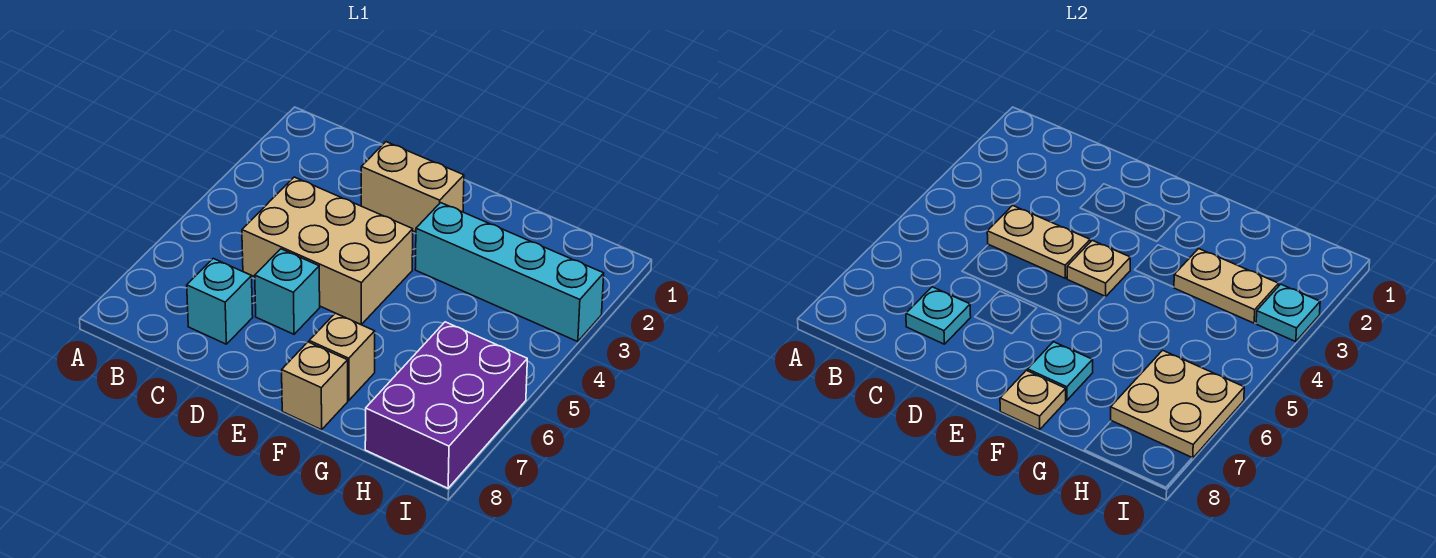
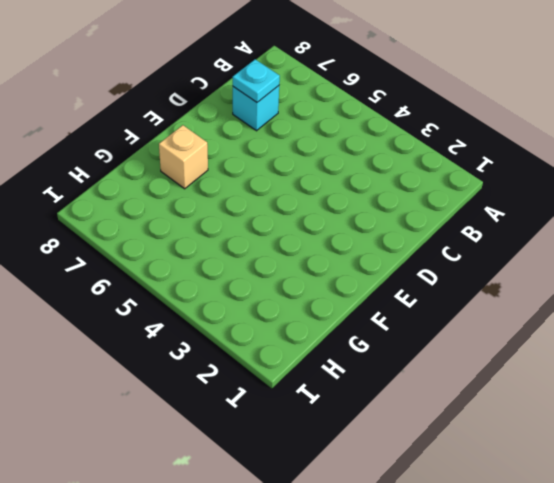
none -> tan brick C4:E5 level 1
none -> tan brick D2:E2 level 1
none -> cyan brick D6 level 1

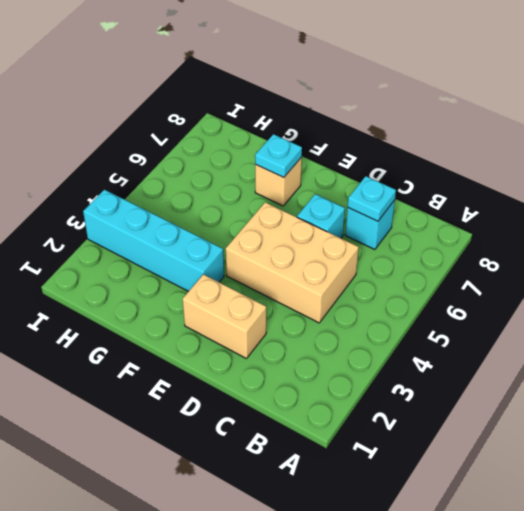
none -> tan brick F8 level 1
none -> purple brick H6:I8 level 1
none -> tan plate C4:D4 level 2

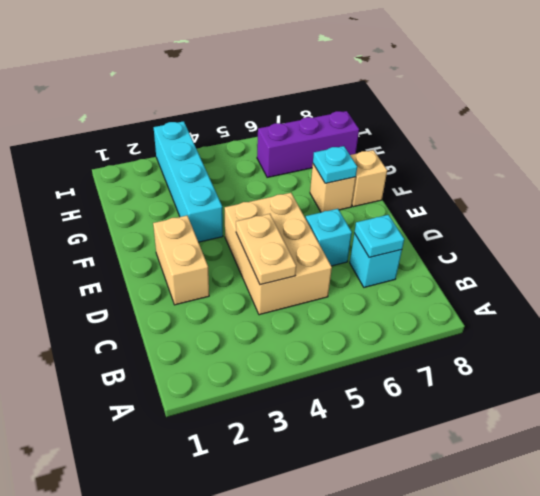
purple brick H6:H8 level 1 -> purple brick H6:I8 level 1
none -> tan plate E4 level 2
none -> tan plate F8 level 2
none -> tan plate G3:H3 level 2

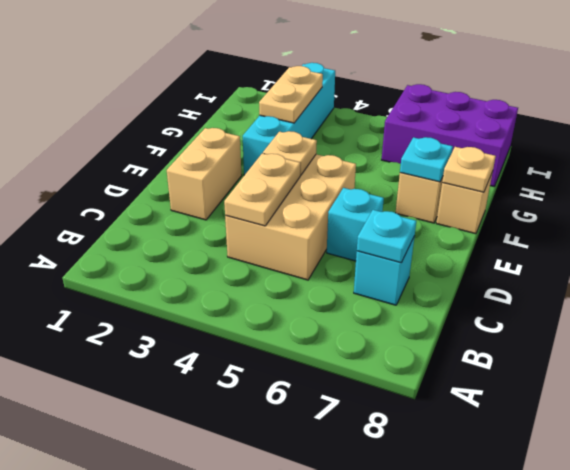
none -> tan plate H6:I7 level 2
none -> cyan plate I3 level 2

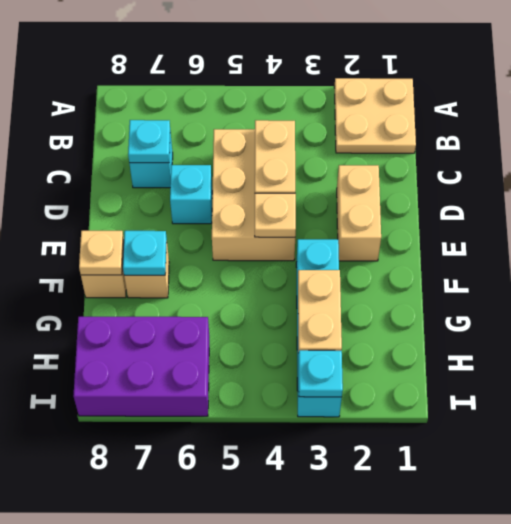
tan plate A1:B2 level 1 -> tan plate H6:I7 level 2

